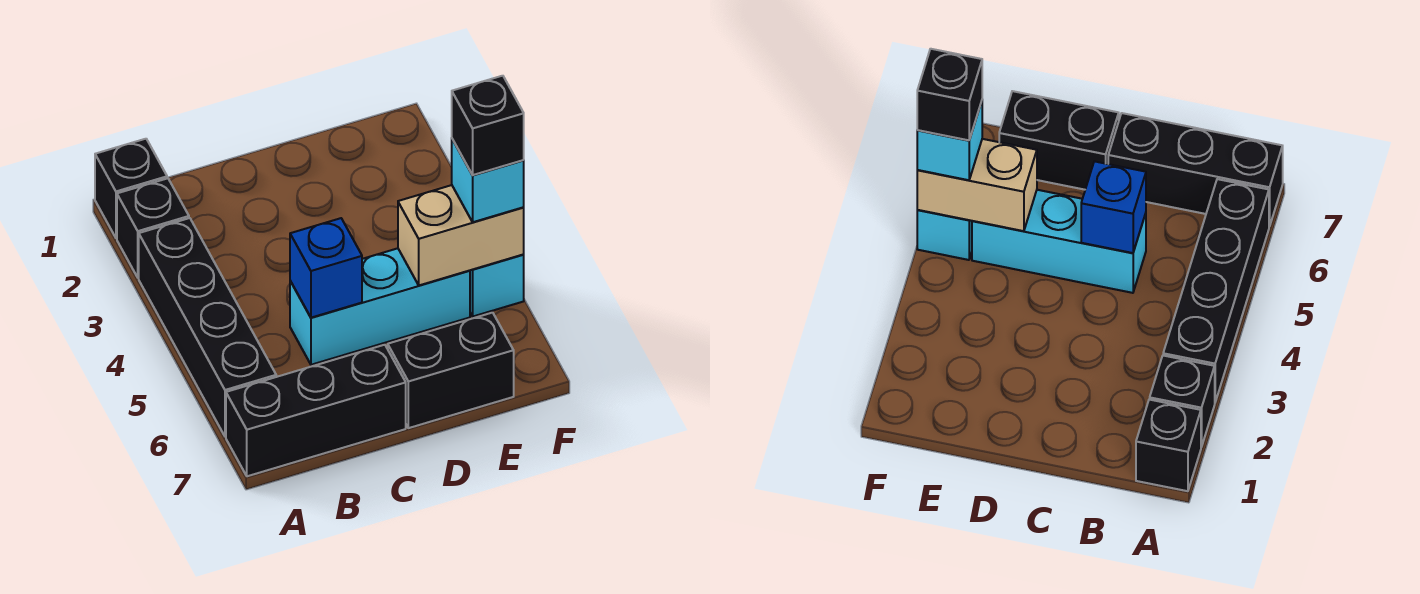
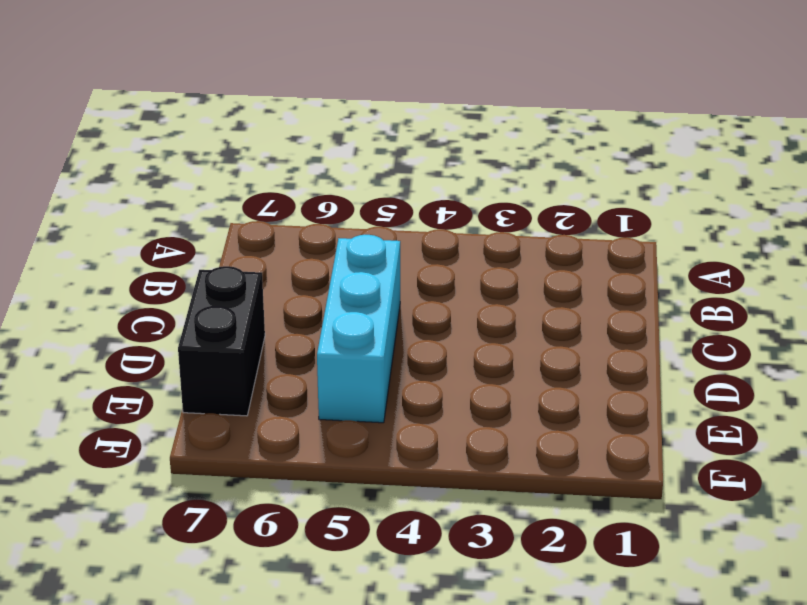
none -> black brick A1 level 1
none -> black brick A2 level 1

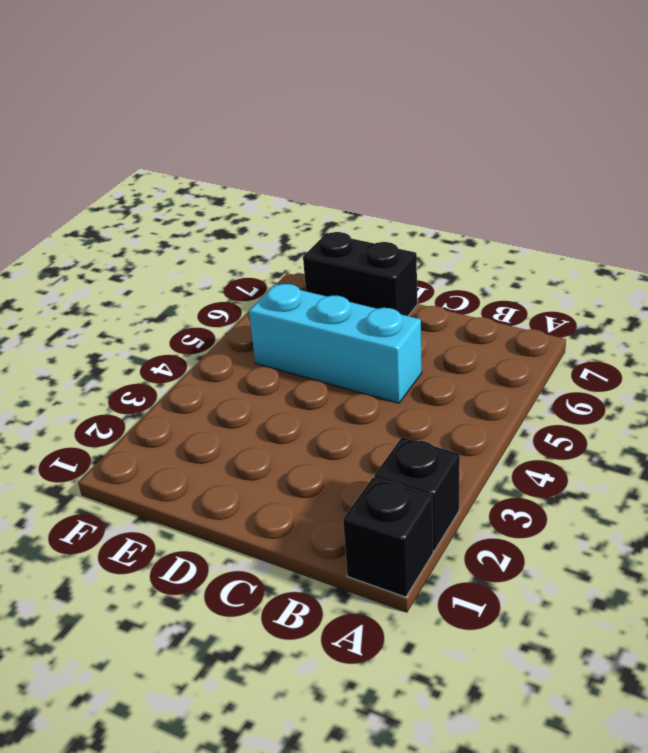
none -> black brick A3:A6 level 1
none -> black brick A7:C7 level 1

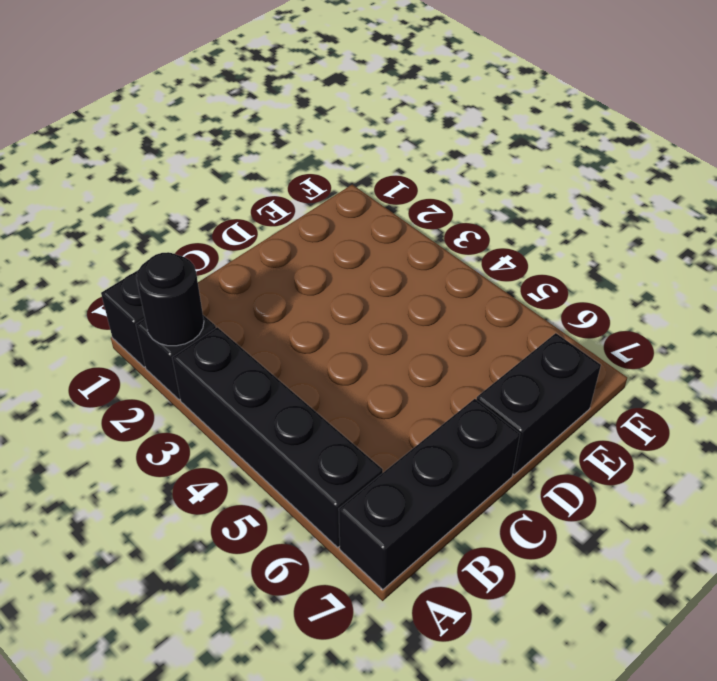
black round brick A2 level 2 -> none
none -> cyan brick C5:E5 level 1
none -> cyan brick F5 level 1

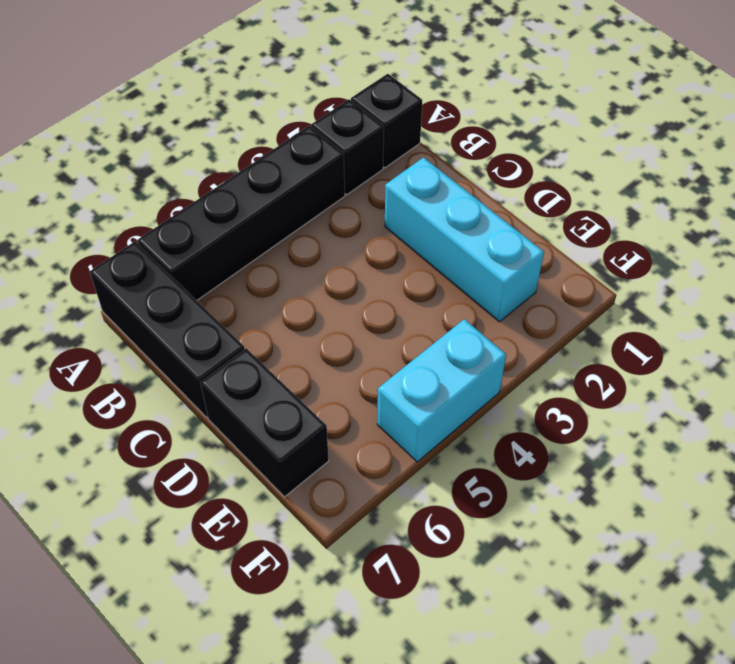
cyan brick C2:E2 level 1 -> cyan brick C5:E5 level 1
cyan brick F4:F5 level 1 -> cyan brick F5 level 1
none -> blue brick C5 level 2
none -> tan brick E5:F5 level 2

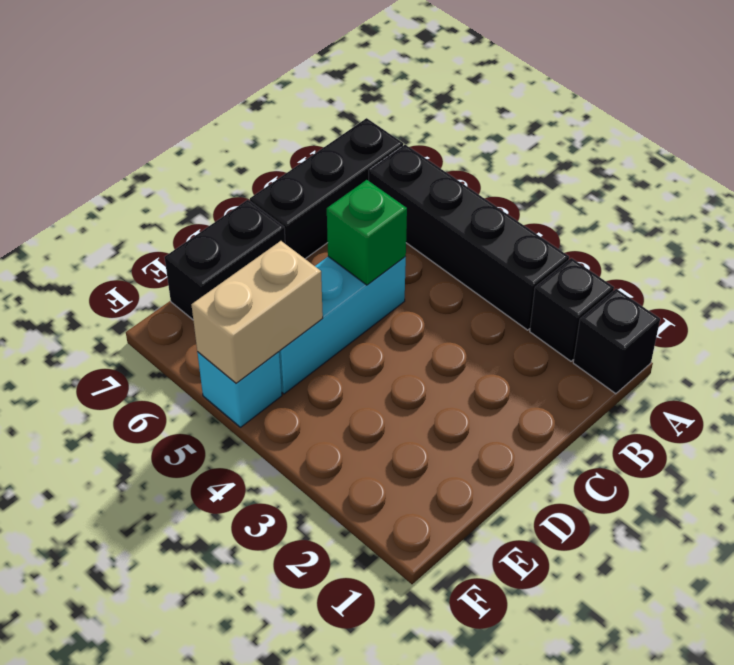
green brick C5 level 2 -> blue brick C5 level 2
none -> cyan brick F5 level 3
none -> black brick F5 level 4

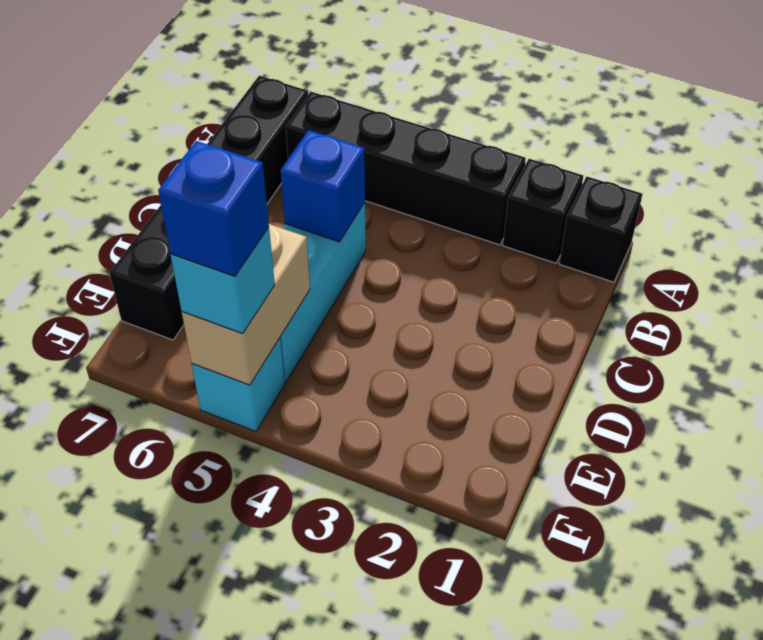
blue brick F5 level 4 -> black brick F5 level 4

